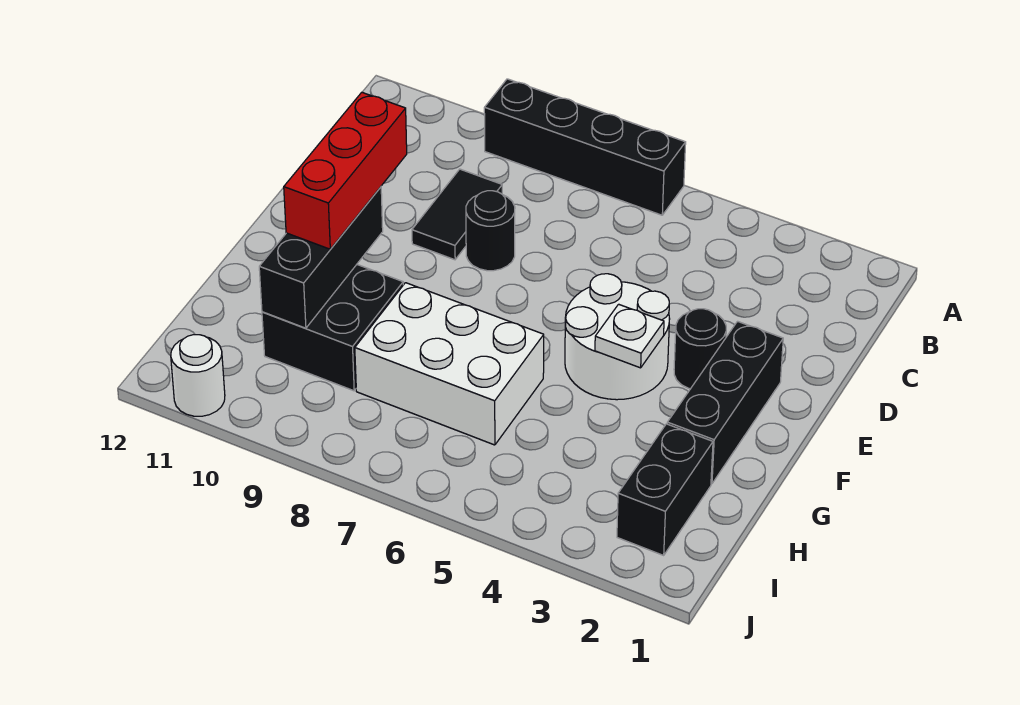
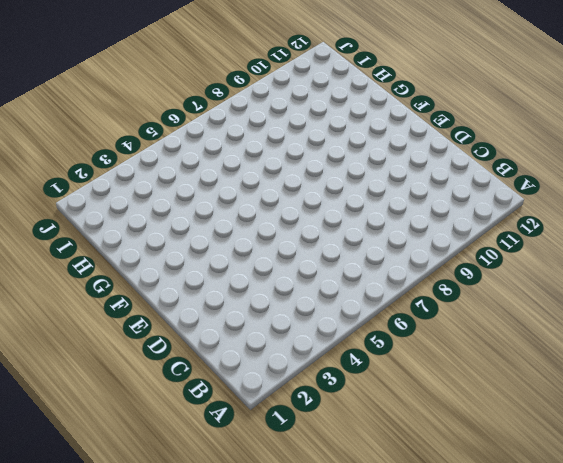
none -> black brick A6:A9 level 1
none -> black tile C9:D9 level 1
none -> black round brick D8 level 1

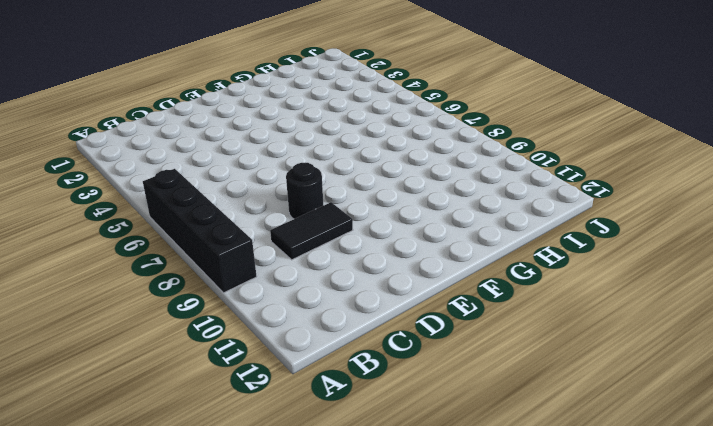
none -> black brick E2:G2 level 1
none -> black round brick E3 level 1
none -> white round brick E4:F5 level 1

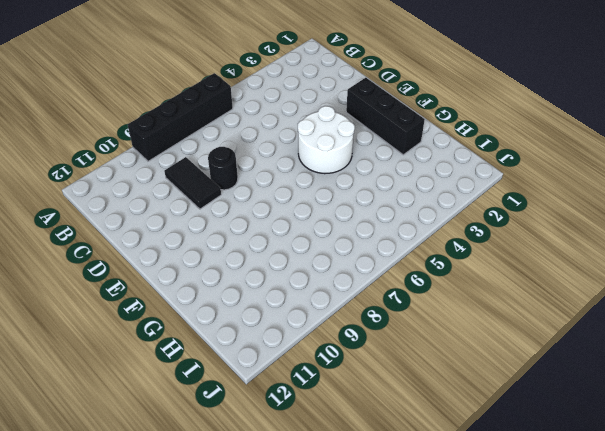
none -> black round brick E3 level 1
none -> white brick G6:H8 level 1
none -> black brick G9:H10 level 1

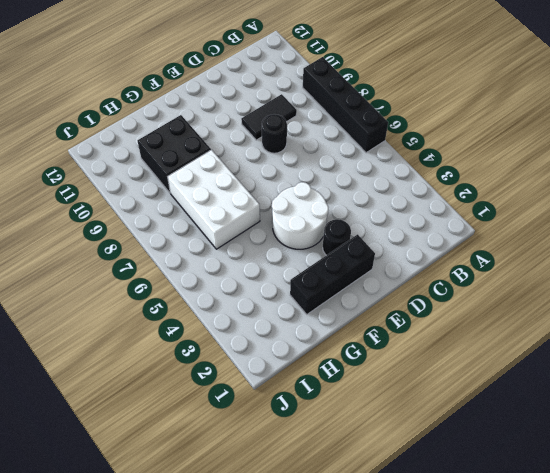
none -> black brick H2:I2 level 1
none -> white round brick J11 level 1
none -> white plate F4 level 2

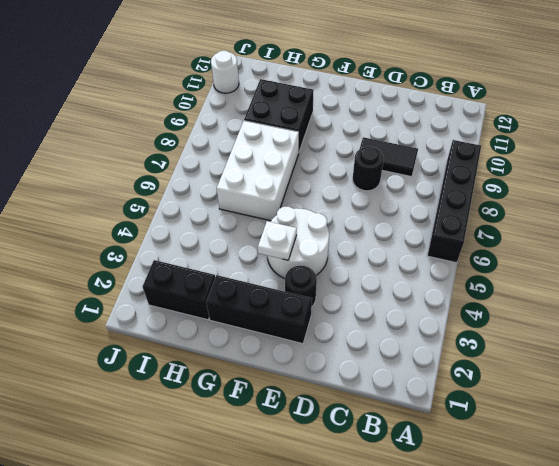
none -> black brick F10:H10 level 2
none -> red brick E10:G10 level 3

